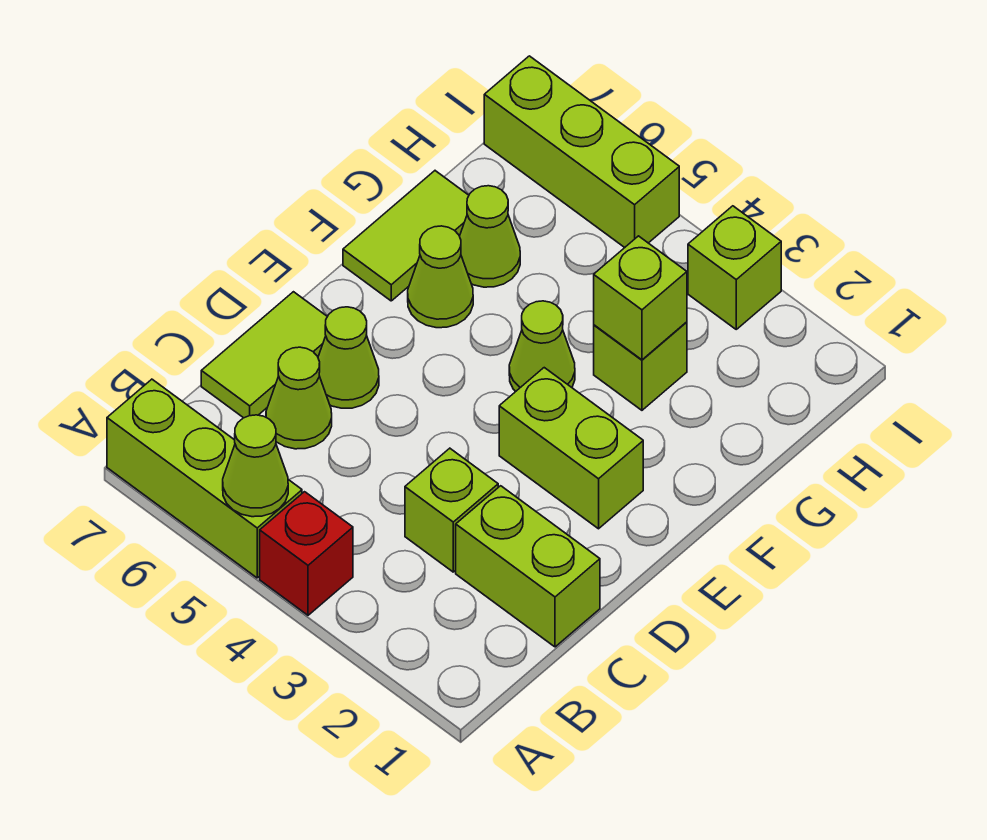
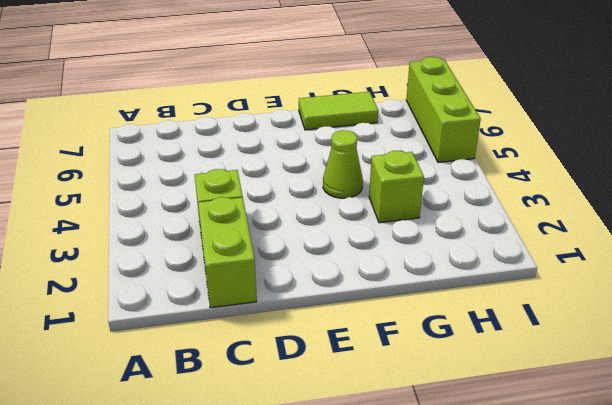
none -> red brick A4 level 1
none -> lime brick A5:A7 level 1
none -> lime cone C6 level 1

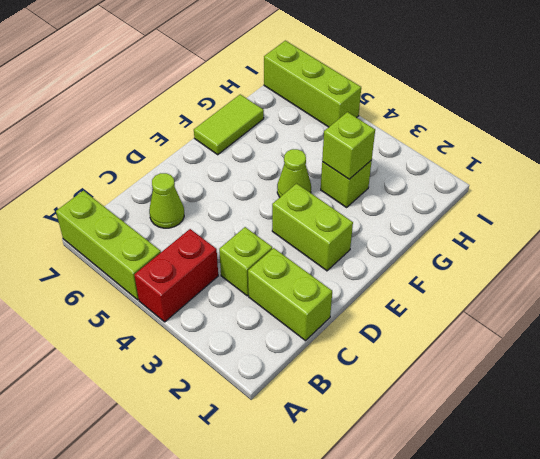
red brick A4:B4 level 1 -> red brick A4 level 1
none -> lime tile C7:D7 level 1
none -> lime cone D6 level 1
none -> lime cone F6 level 1

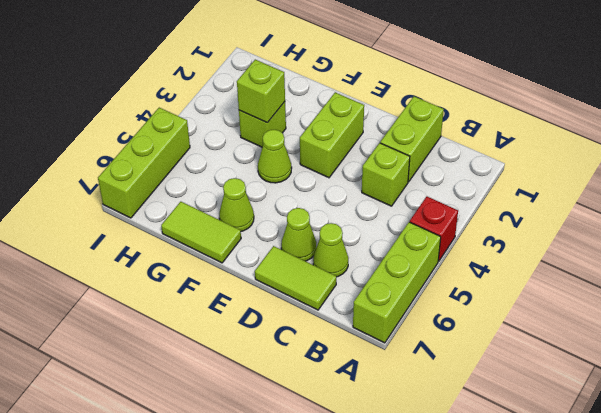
none -> lime cone G6 level 1
none -> lime brick I3 level 1
none -> lime cone A5 level 2

